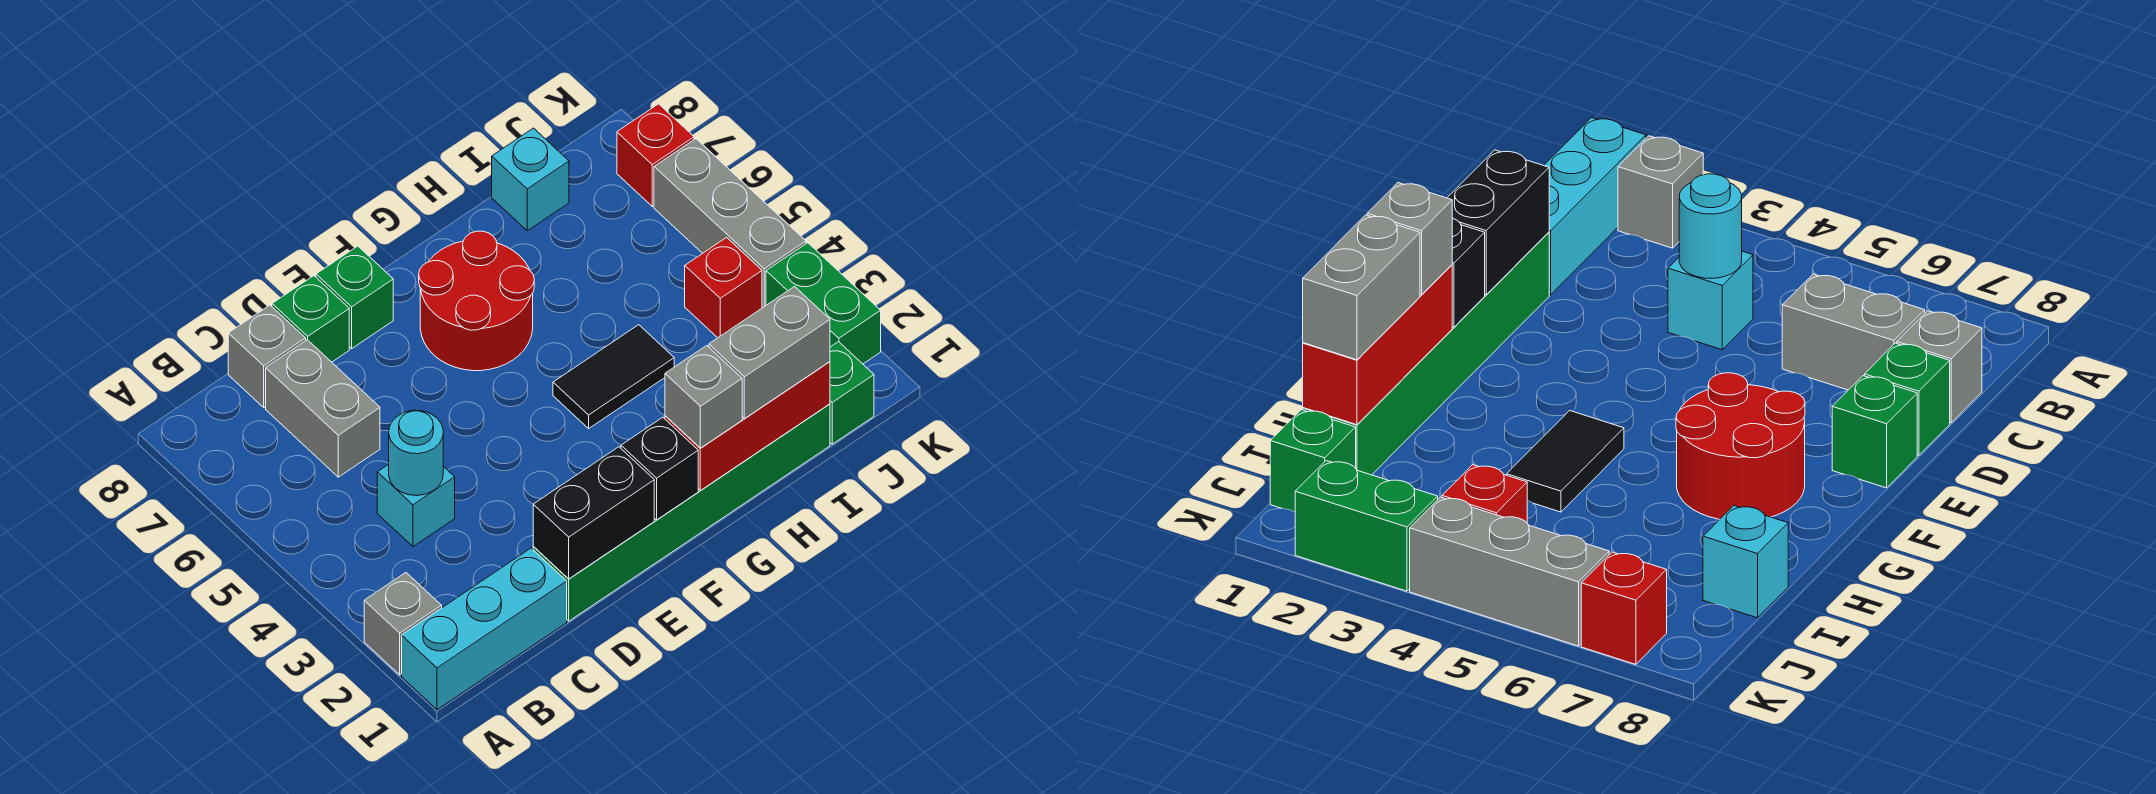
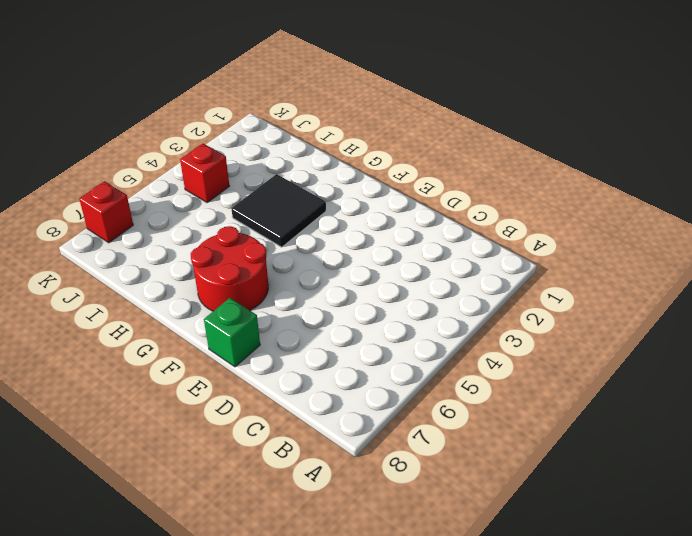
black tile G3:H4 level 1 -> black tile G4:H4 level 1
none -> cyan brick A1:C1 level 1
none -> grey brick A2 level 1
none -> cyan brick C4 level 1

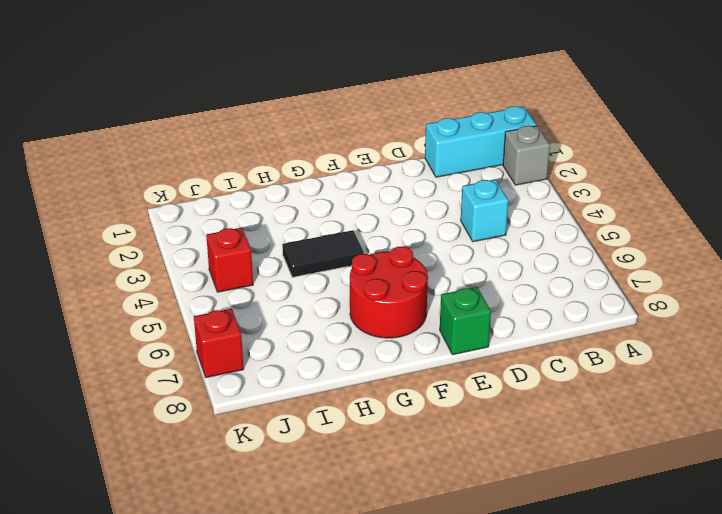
none -> grey brick C6:C7 level 1
none -> grey brick C8 level 1
none -> green brick D1:I1 level 1

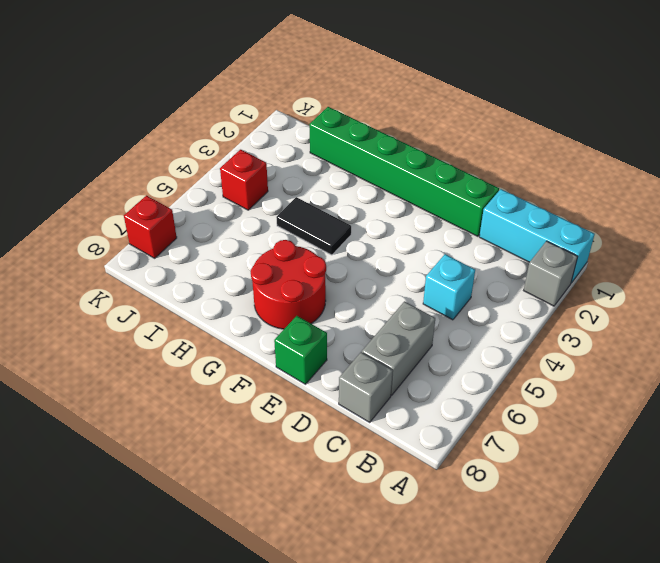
none -> green brick D8 level 1
none -> cyan brick I8 level 1
none -> green brick J1 level 1

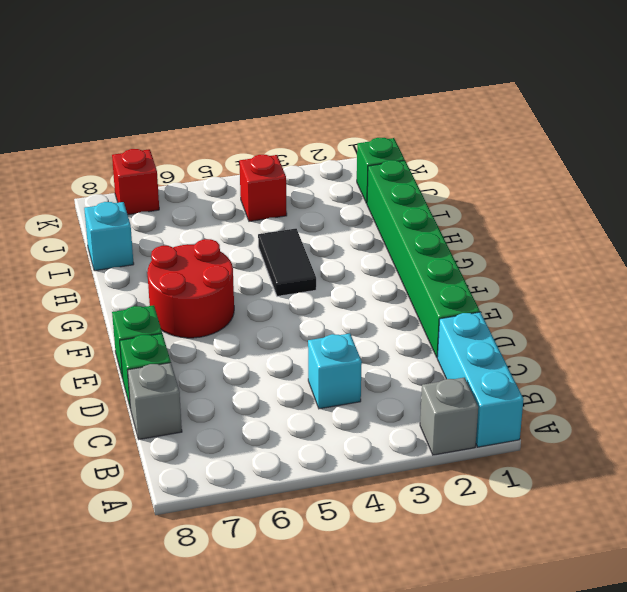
none -> grey brick C6:C7 level 1
none -> green brick K2:K3 level 1
none -> grey brick K4:K6 level 1

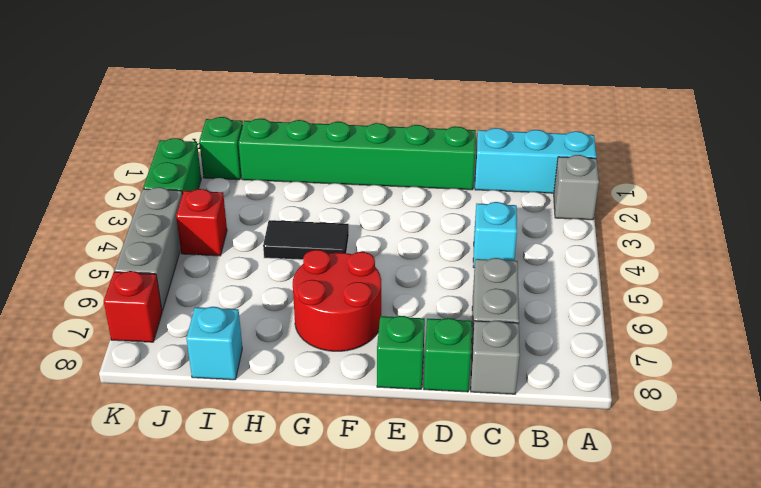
none -> cyan round brick C4 level 2
none -> black brick D1:E1 level 2
none -> black brick F1 level 2

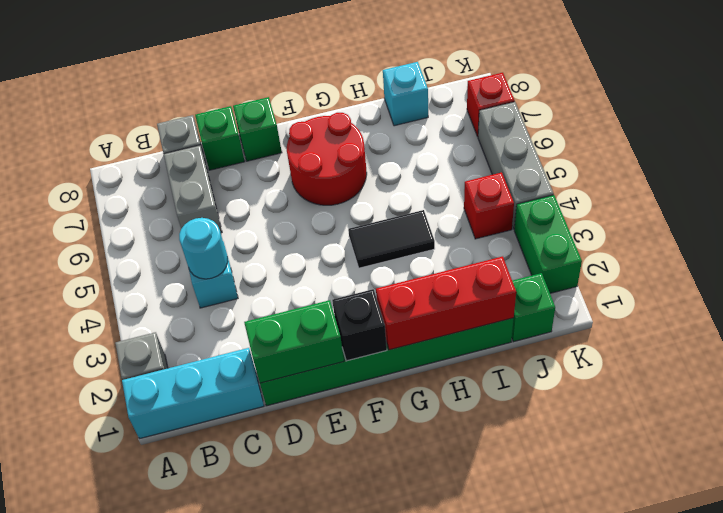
green brick D1:E1 level 2 -> black brick D1:E1 level 2
none -> grey brick G1 level 3
none -> grey brick H1:I1 level 3

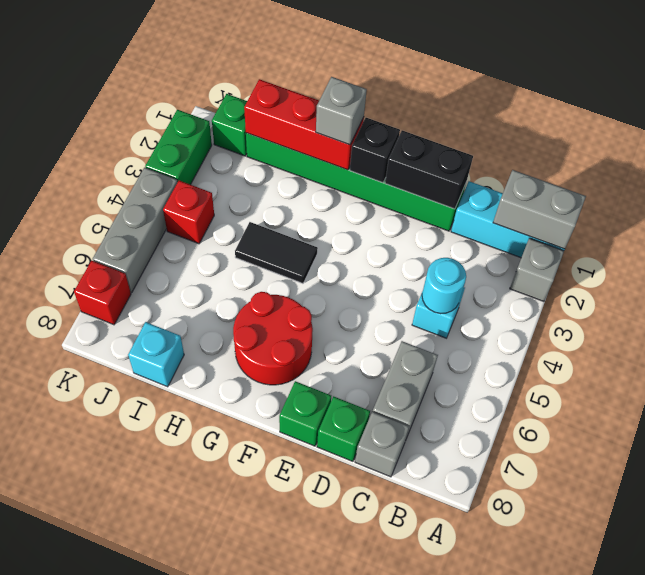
grey brick A1:B1 level 2 -> grey brick H1:I1 level 3

